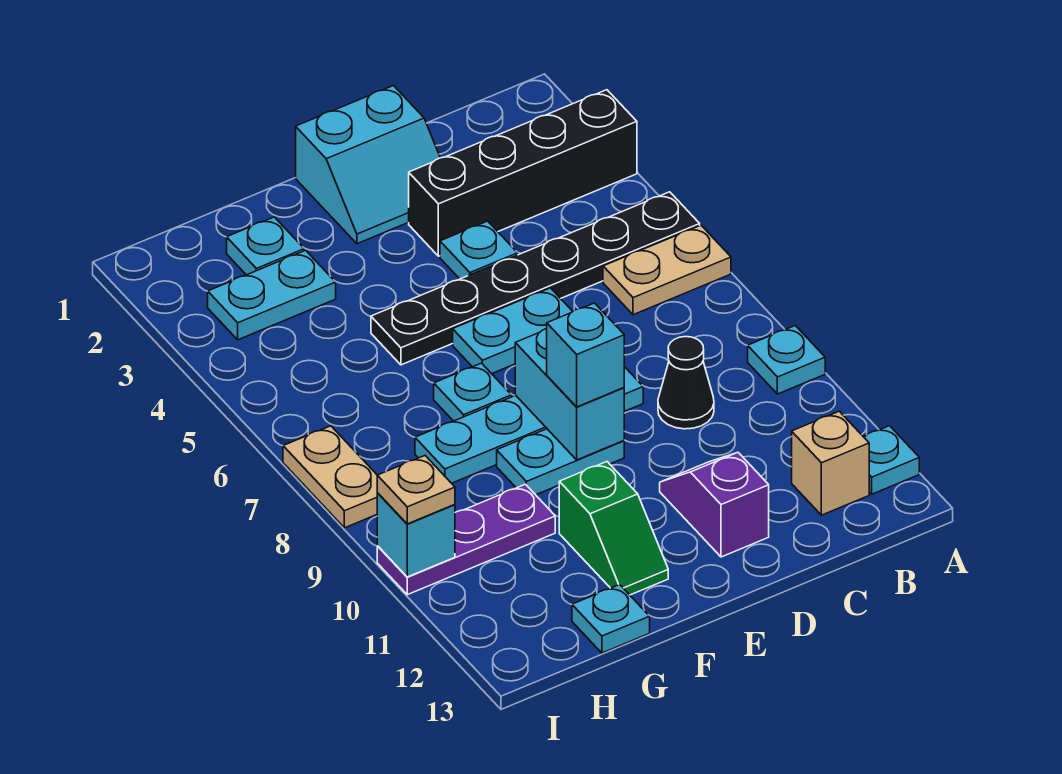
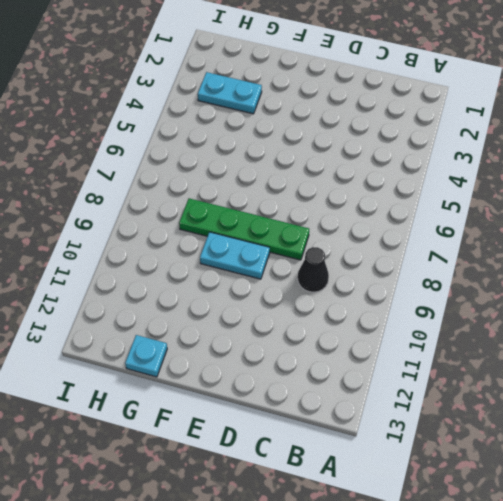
green plate D8:G8 level 1 -> cyan plate D8:G8 level 1
none -> black brick A3:D3 level 1
none -> black plate A5:F5 level 1
none -> tan plate A6:B6 level 1

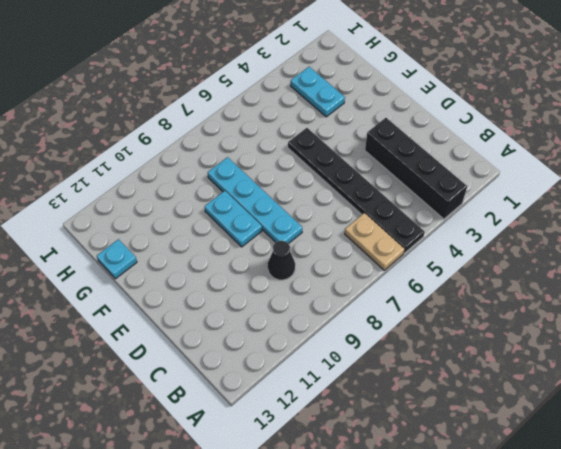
none -> cyan plate A9 level 1
none -> cyan plate A12 level 1
none -> tan brick B12 level 1

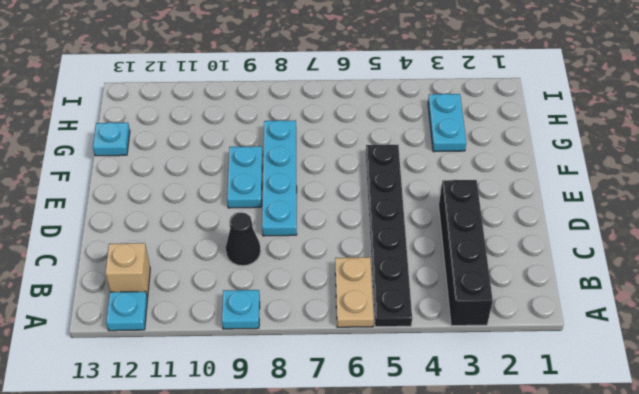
none -> cyan slope D1:E2 level 1 top 1
none -> cyan plate D4 level 1
none -> cyan plate D6:E6 level 1

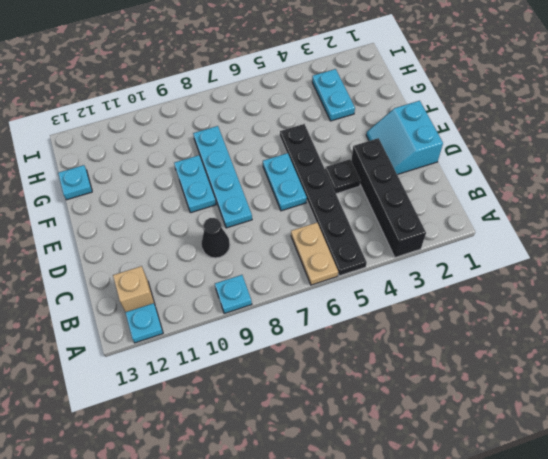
black plate D4 level 1 -> cyan plate D4 level 1
none -> purple slope D11:D12 level 1 top 12
none -> cyan plate F7 level 1
none -> green slope F11:F12 level 1 top 11

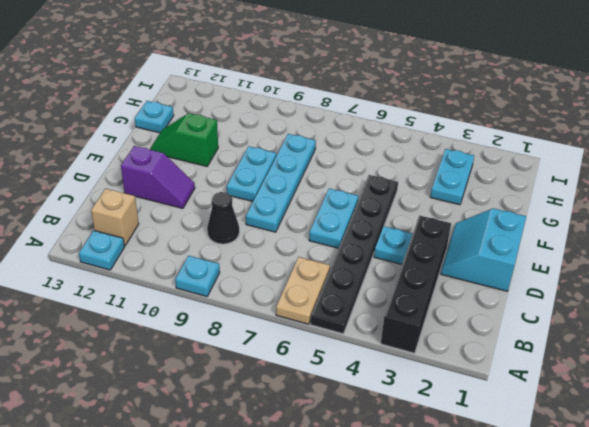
none -> cyan plate F7 level 1
none -> cyan plate G2 level 1
none -> purple plate G10:I10 level 1

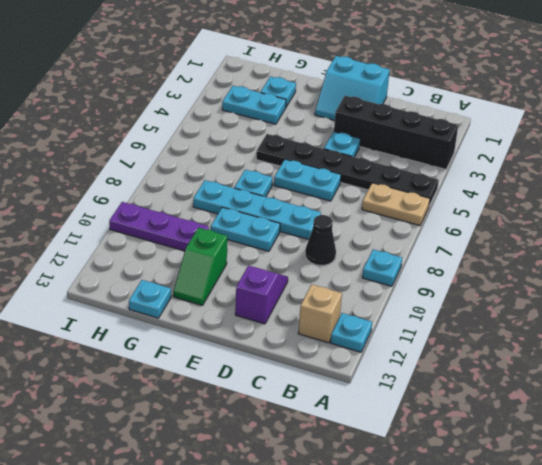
none -> tan plate I7:I8 level 1
none -> cyan brick E8:E9 level 2
none -> cyan brick I10 level 2

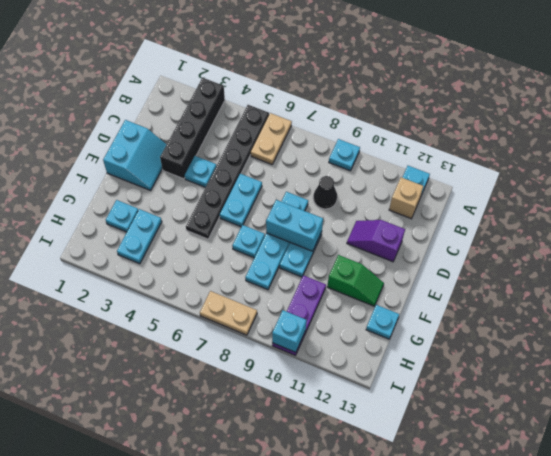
none -> cyan brick E9 level 3
none -> tan plate I10 level 3

